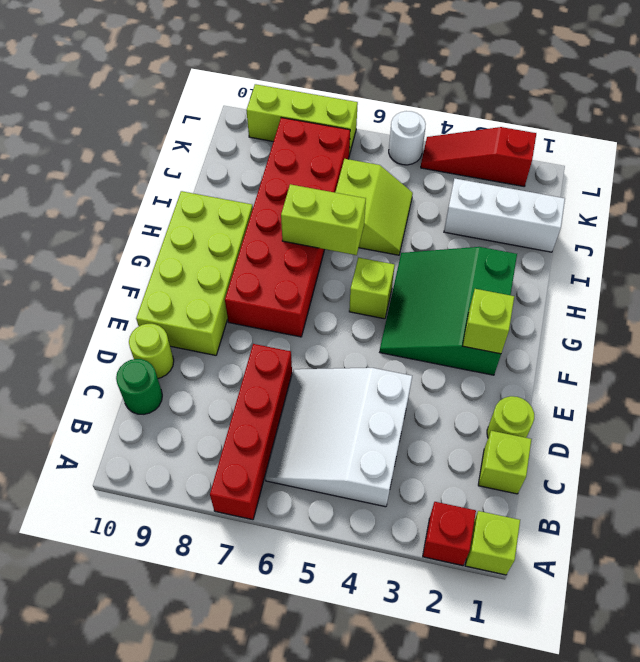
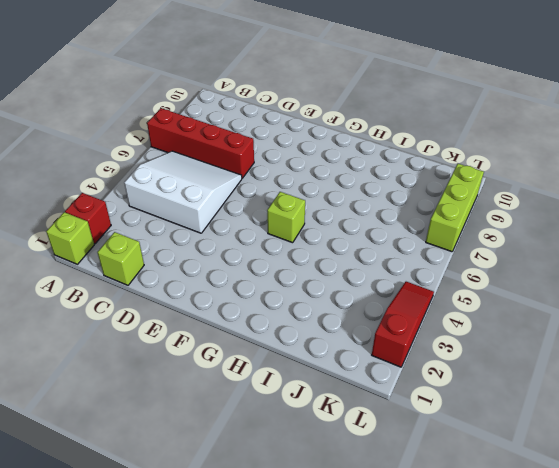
none -> green round brick C10 level 1
none -> lime round brick D1 level 1
none -> lime round brick D10 level 1

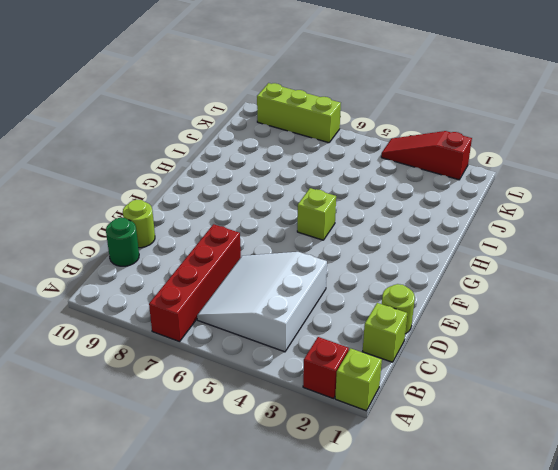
none -> lime brick E9:H10 level 1
none -> green slope F2:H4 level 1 top 2
none -> red brick F7:K8 level 1

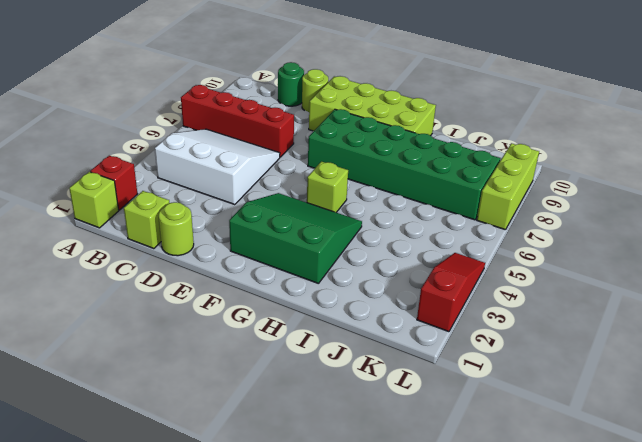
green brick F7:K8 level 1 -> red brick F7:K8 level 1
none -> lime slope I5:J6 level 1 top 6
none -> white brick J1:J3 level 1
none -> white round brick L5 level 1

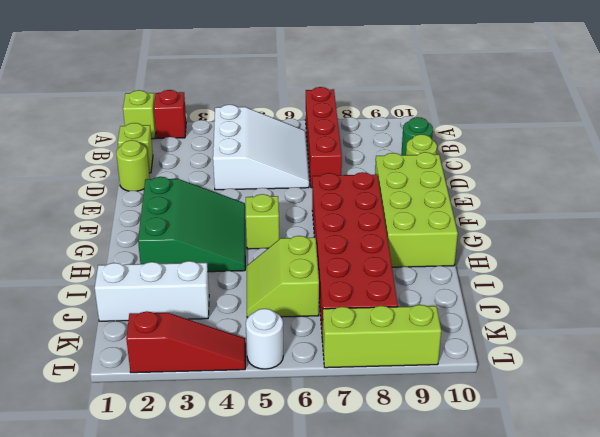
none -> lime brick F2 level 2
none -> lime brick H6:H7 level 2

